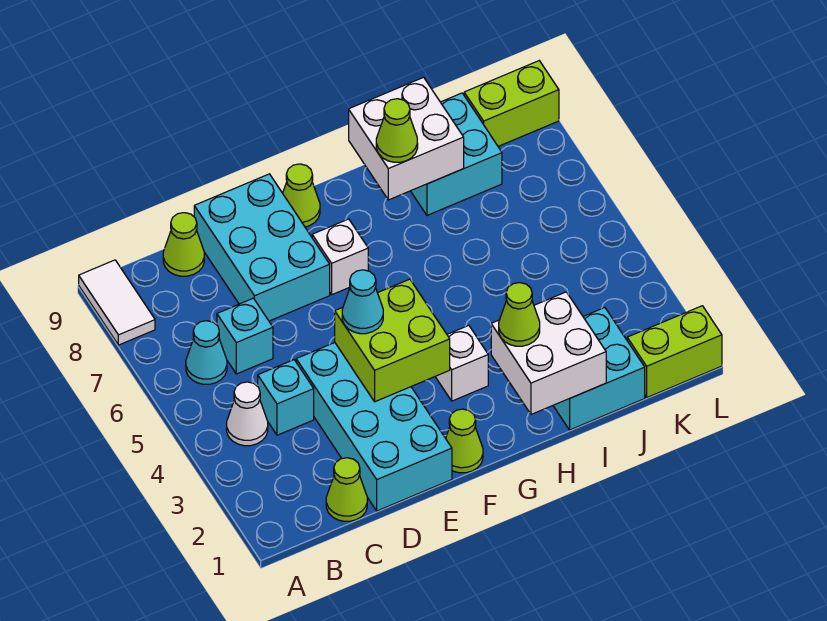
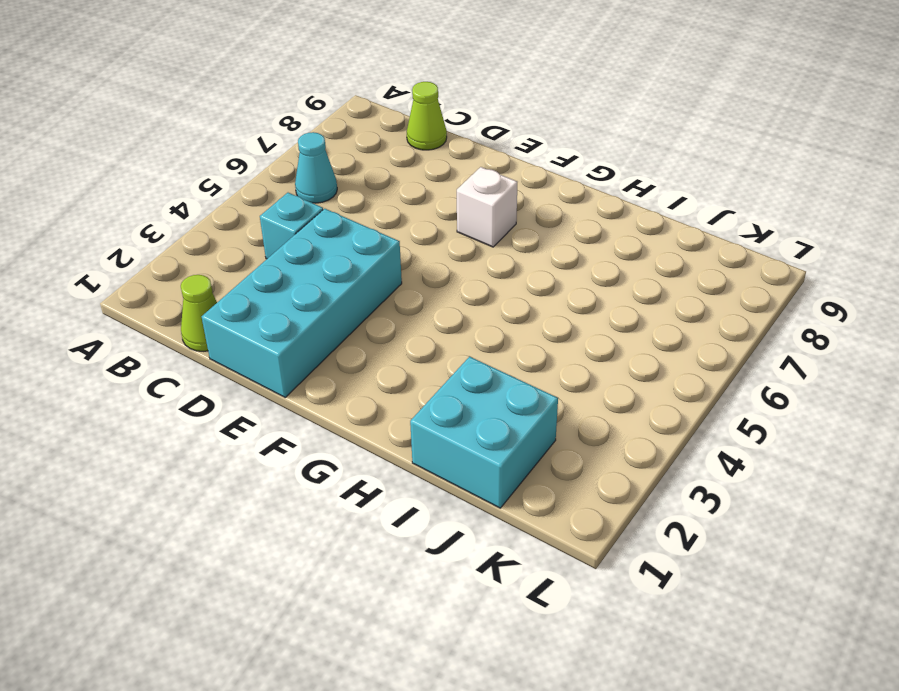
none -> white tile A8:A9 level 1
none -> white cone B4 level 1
none -> cyan brick C6 level 1

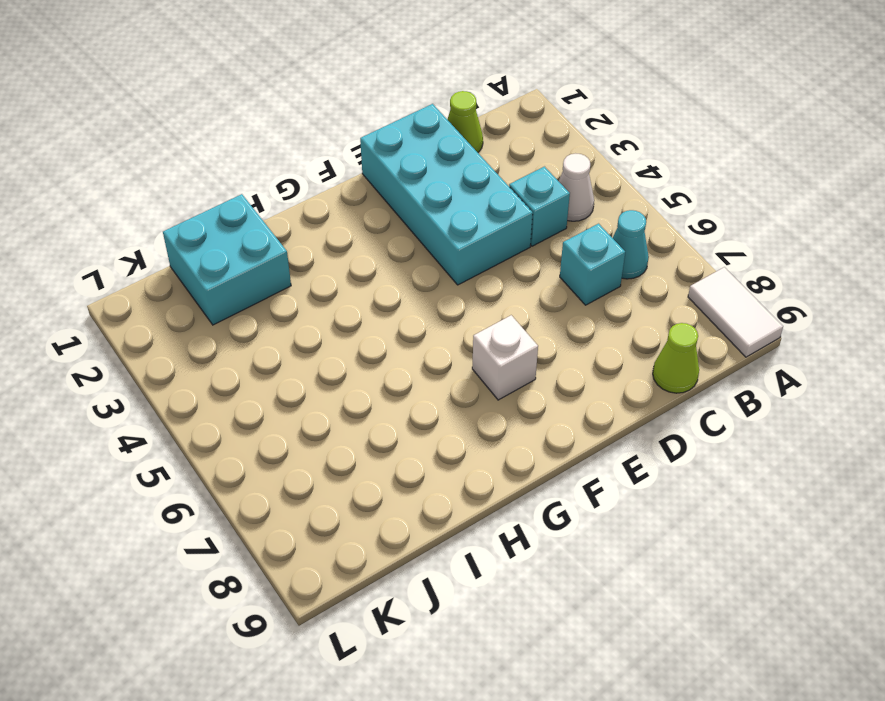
none -> cyan brick D7:E9 level 1
none -> lime cone F1 level 1
none -> lime cone F9 level 1

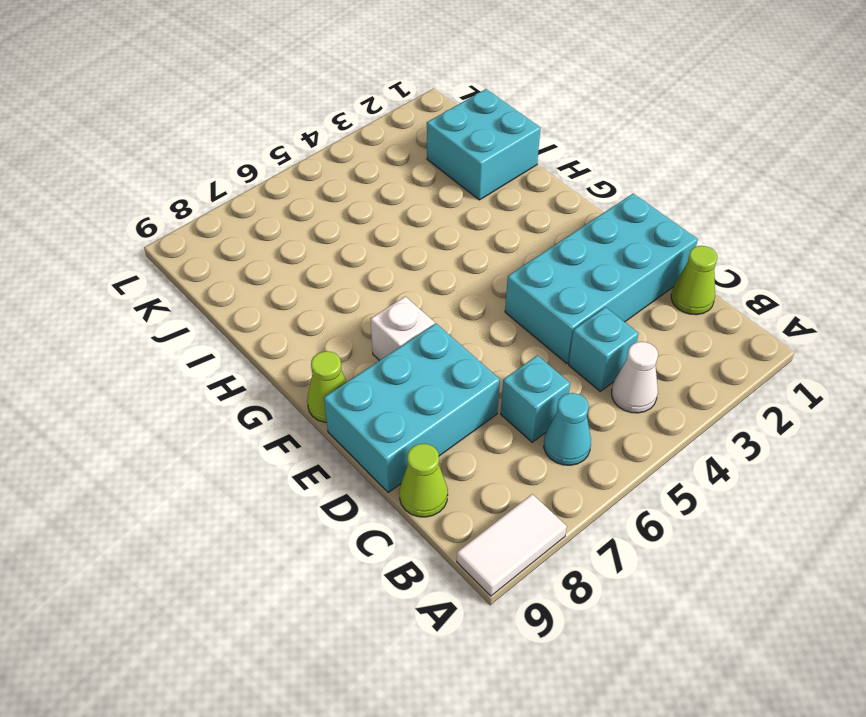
none -> lime cone F1 level 1
none -> white brick G3 level 1
none -> cyan brick I8:J9 level 1

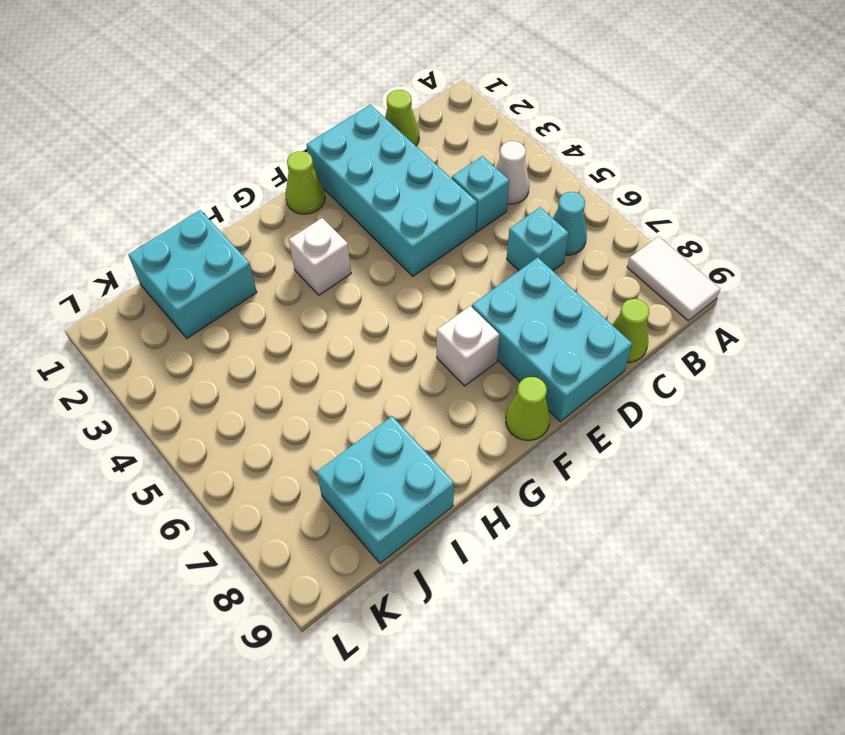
none -> lime brick K1:L1 level 1
none -> lime brick K9:L9 level 1
none -> lime brick E3:F4 level 2

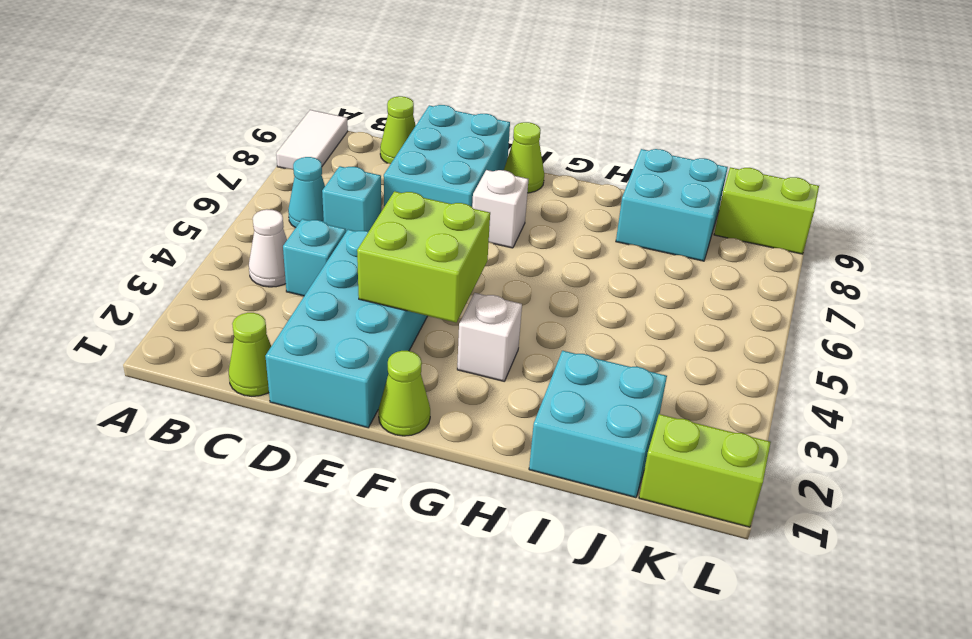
none -> white brick H1:I2 level 2
none -> white brick H8:I9 level 2
none -> cyan cone E4 level 3

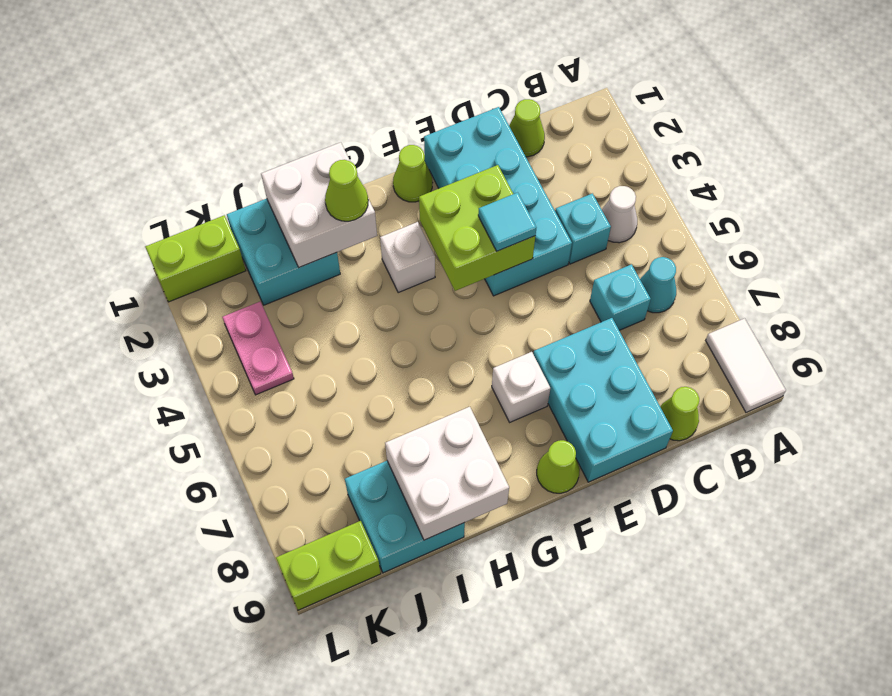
cyan tile E4 level 3 -> cyan cone E4 level 3
pink plate K3:K4 level 1 -> none
none -> lime cone H8 level 3

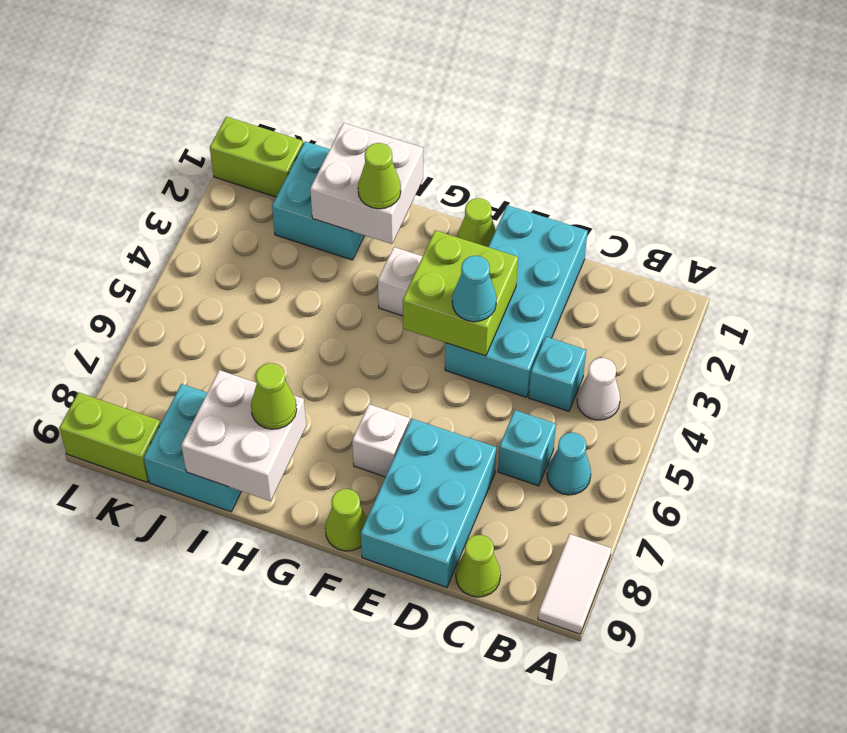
none -> lime cone C1 level 1

